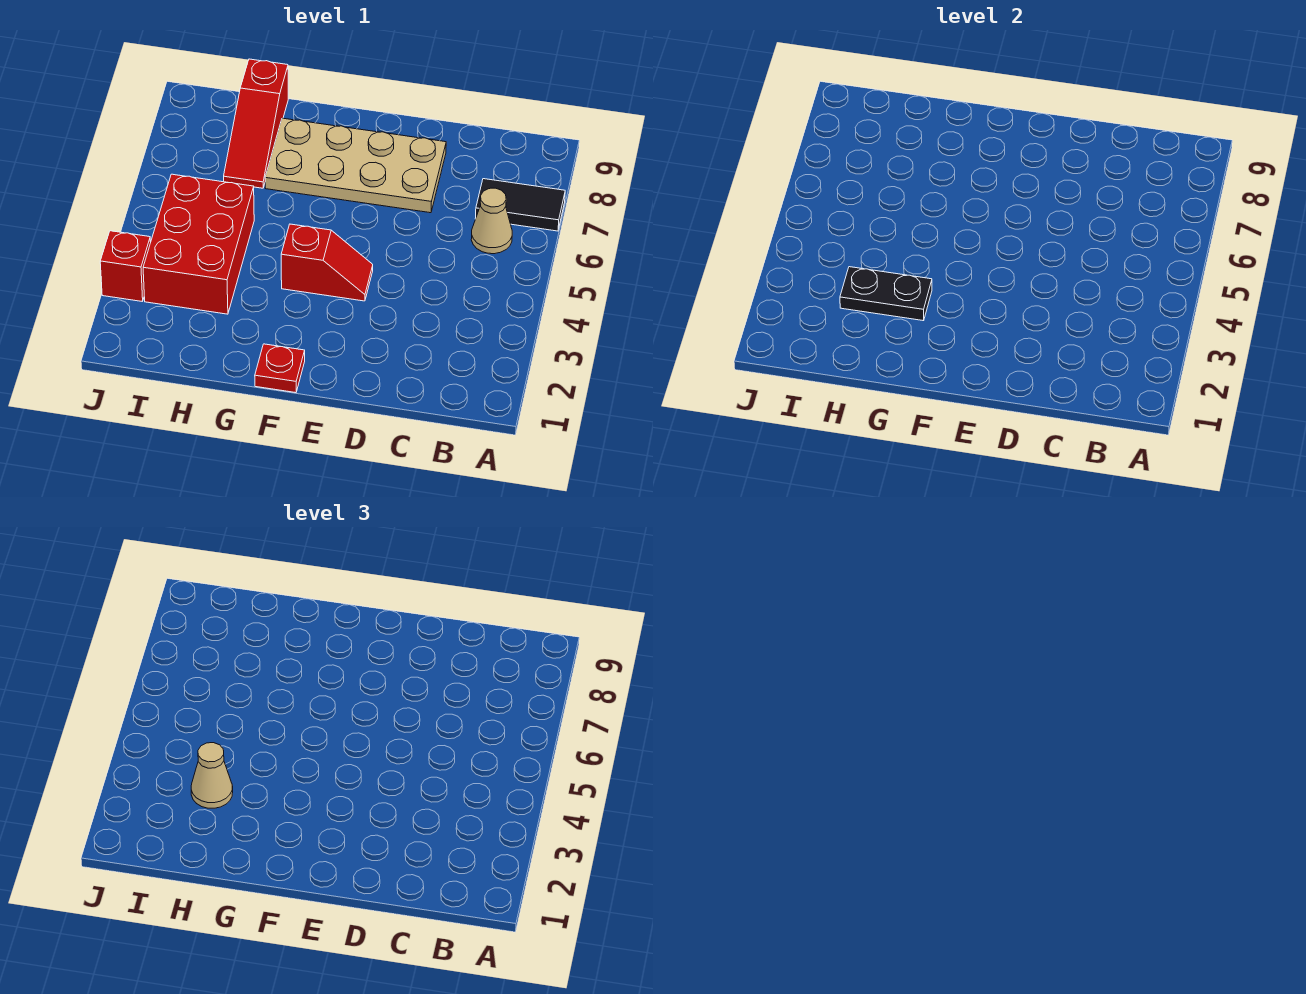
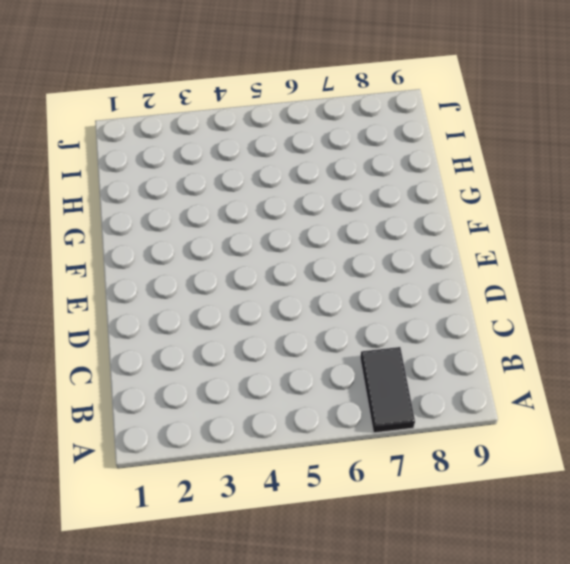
none -> tan cone B6 level 1
none -> tan plate D7:G8 level 1

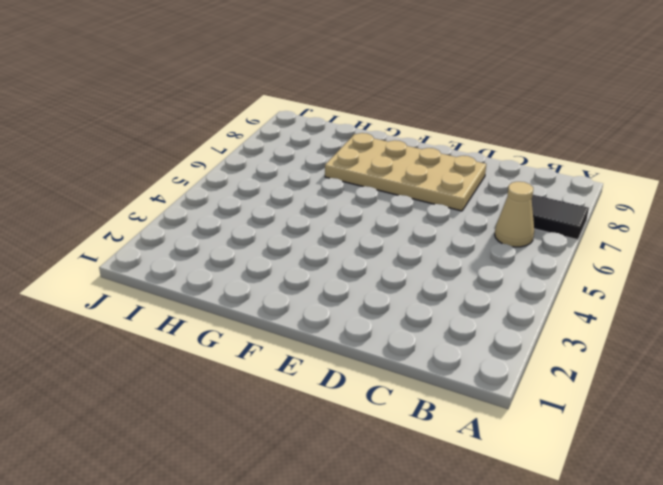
none -> red slope E4:F4 level 1 top F
none -> red plate F1 level 1

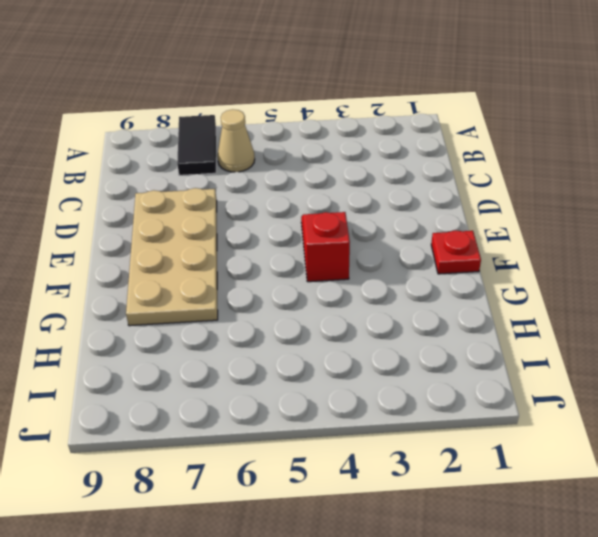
none -> red brick H3:I5 level 1
none -> red slope H7:H9 level 1 top 9

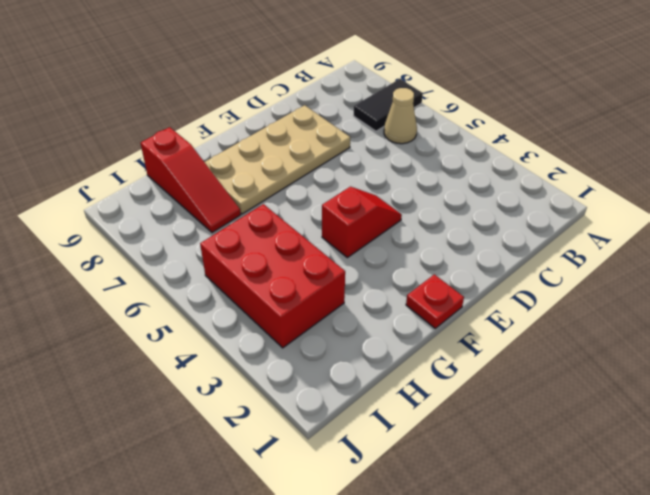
none -> red brick J3 level 1
none -> black plate G3:H3 level 2

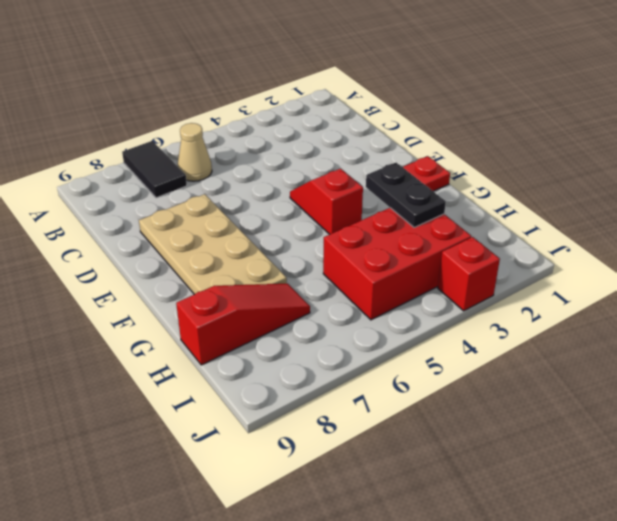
none -> tan cone H3 level 3

